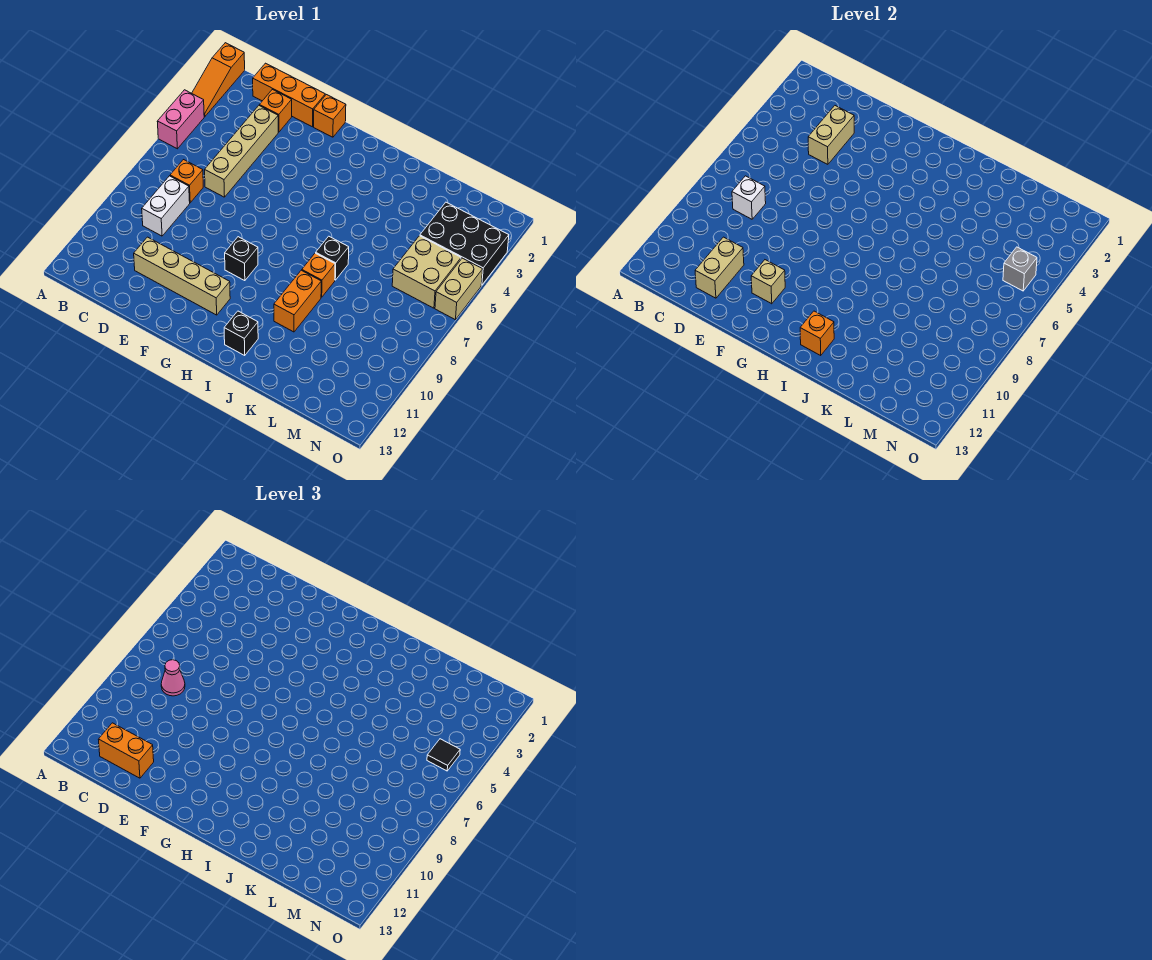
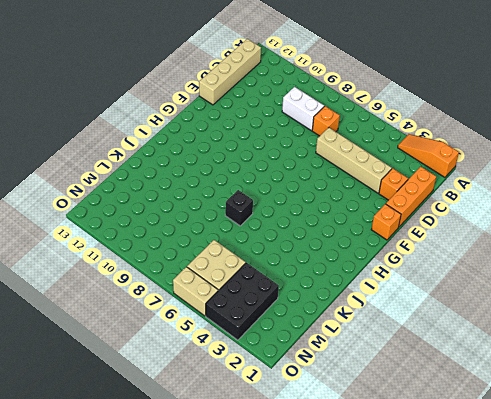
tan brick B13:E13 level 1 -> tan brick D11:G11 level 1
none -> pink brick A4:A5 level 1
none -> black brick G9 level 1
none -> black brick I12 level 1

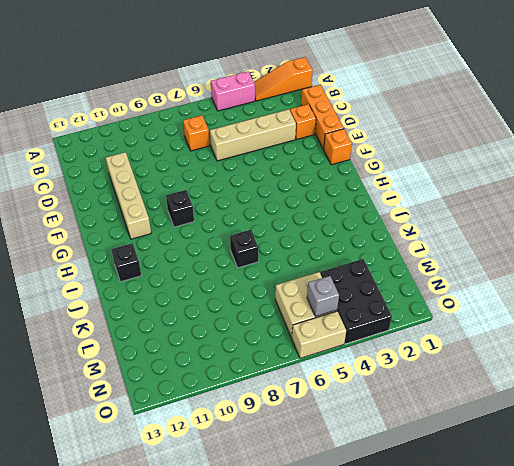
none -> white brick C8:C9 level 1
none -> orange brick J8 level 1
none -> orange brick J9:J10 level 1

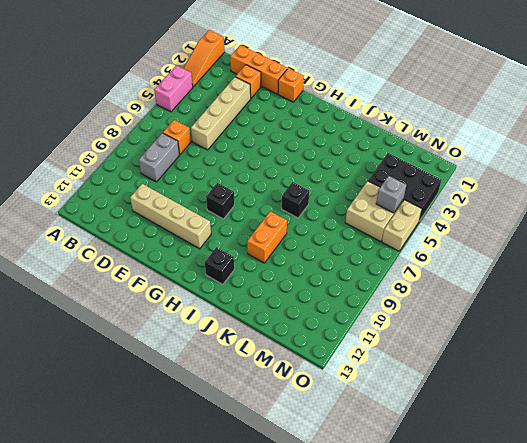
grey brick C8:C9 level 1 -> white brick C8:C9 level 1
none -> orange brick J8 level 1
none -> white brick C8 level 2
none -> tan brick D3:D4 level 2

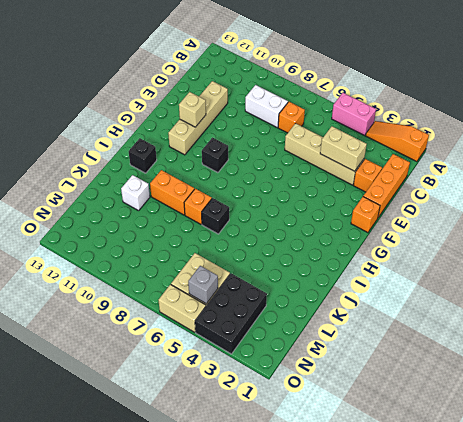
white brick K11 level 1 -> white brick C8 level 2
none -> tan brick D11:D12 level 2
none -> orange brick I12 level 2
none -> pink cone C8 level 3

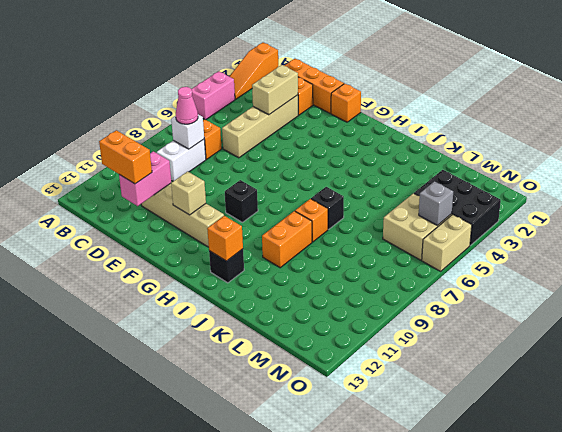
pink brick D11:D12 level 2 -> tan brick D11:D12 level 2
none -> black tile N5 level 3

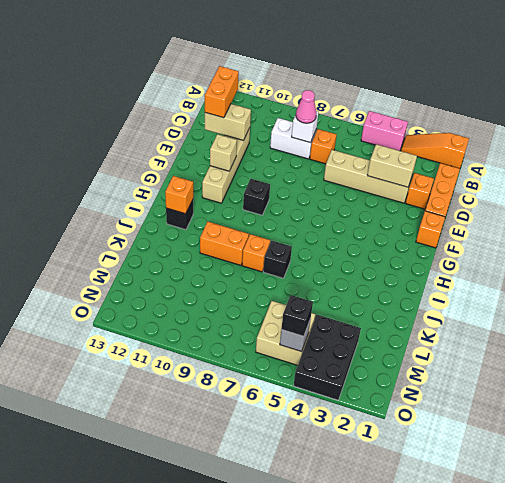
black brick N5 level 3 -> black tile N5 level 3
none -> tan brick O5:O6 level 1

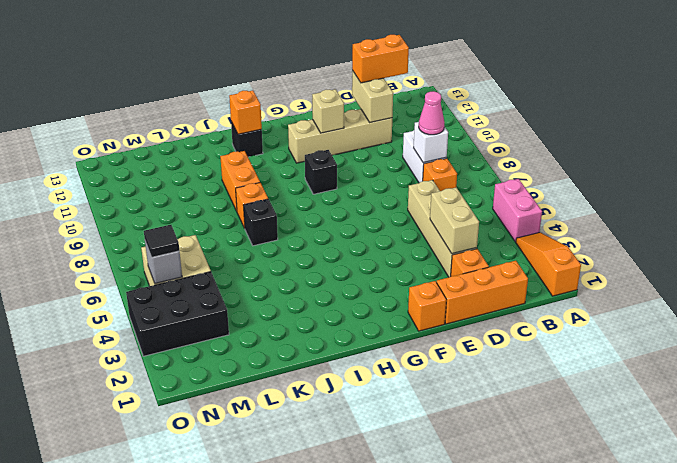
none -> tan brick O5:O6 level 1

